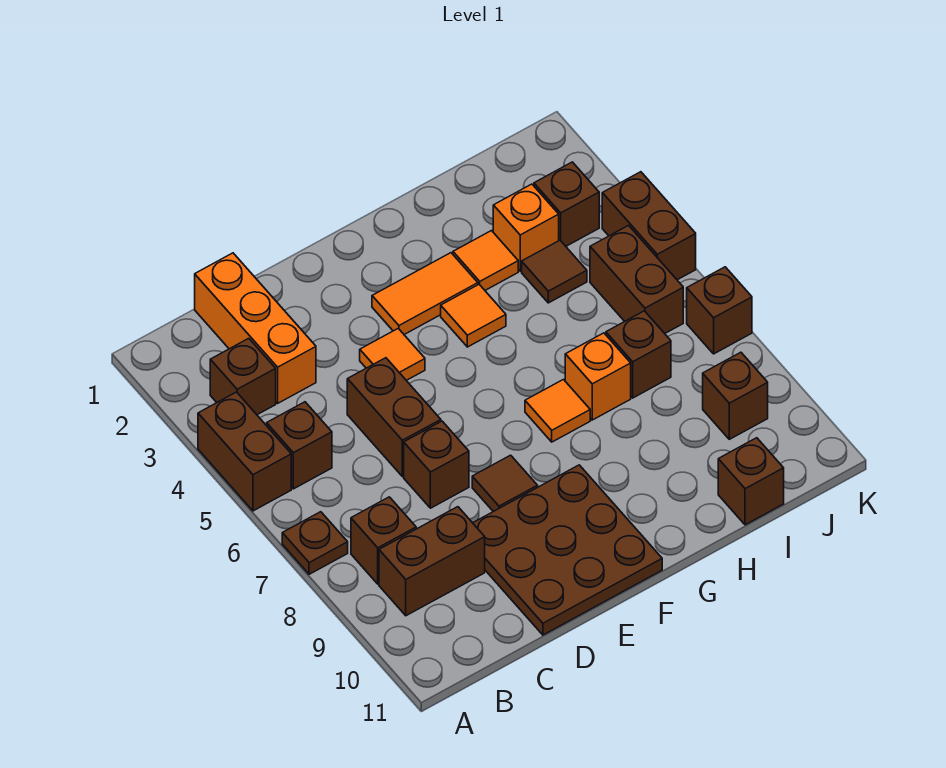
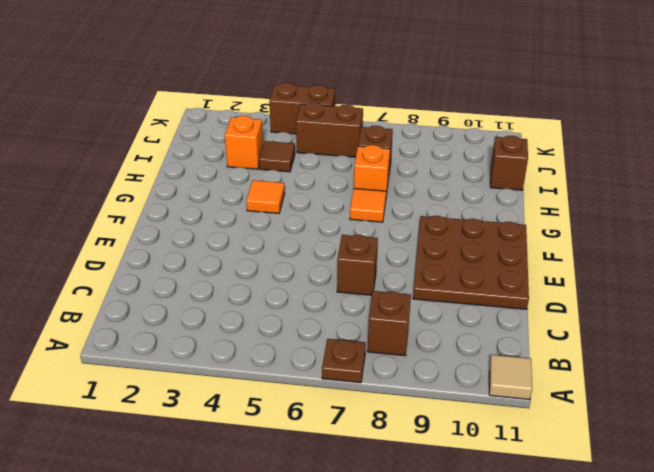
tan tile A11 level 1 -> none
none -> brown brick A4:A5 level 1
none -> brown brick B3 level 1
none -> brown brick B5 level 1

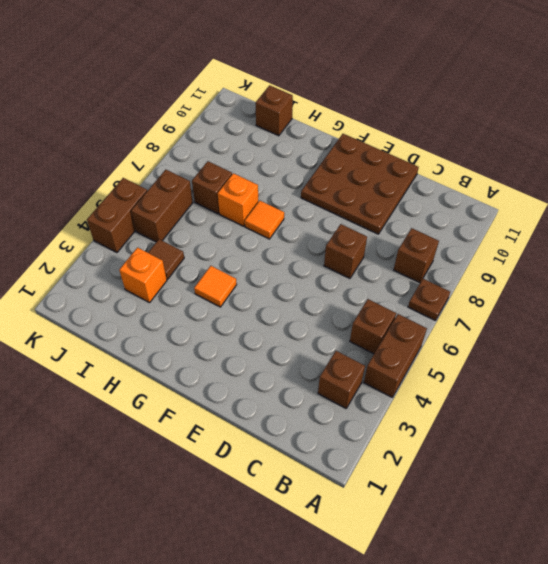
none -> brown brick B9:C9 level 1
none -> orange brick C1:C3 level 1
none -> brown brick D5:D6 level 1

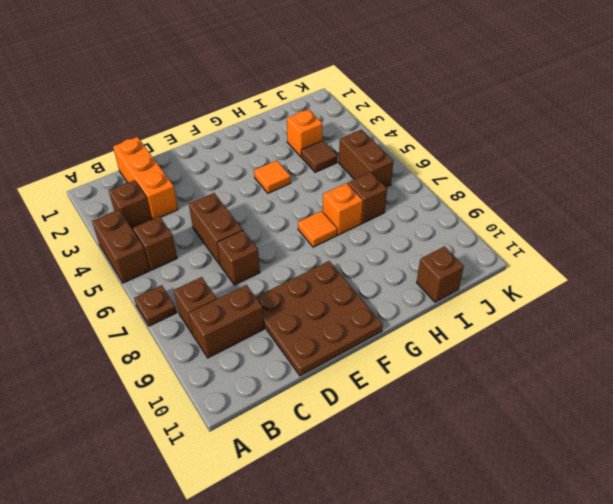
none -> orange tile E4 level 1
none -> brown tile E8 level 1
none -> orange tile F3:G3 level 1

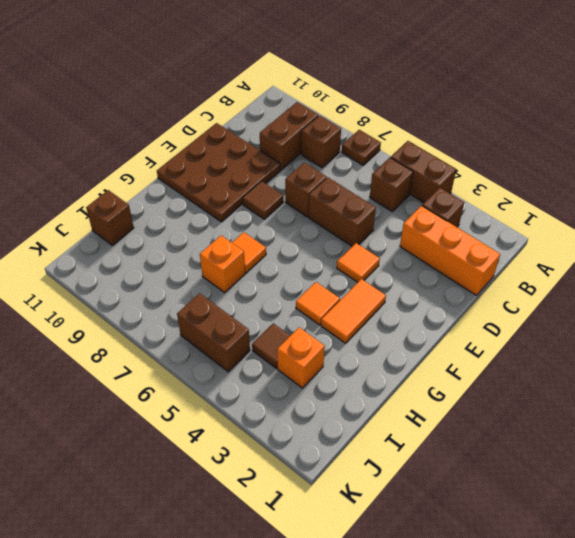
none -> orange tile H3 level 1
none -> brown brick I7 level 1
none -> brown brick J3 level 1

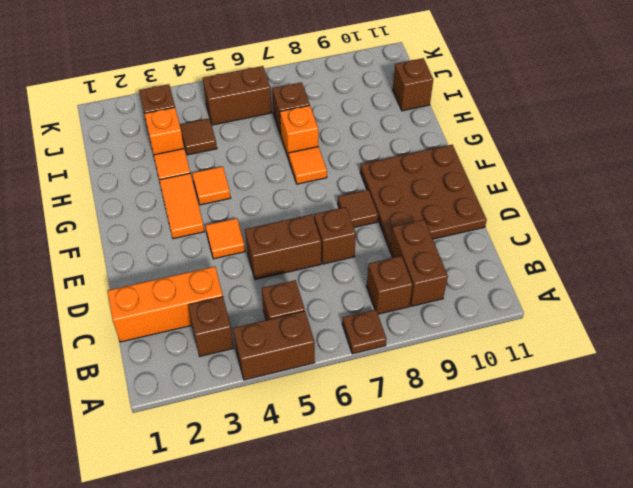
none -> brown brick J9 level 1
none -> brown brick K4:K5 level 1
none -> brown brick K7 level 1

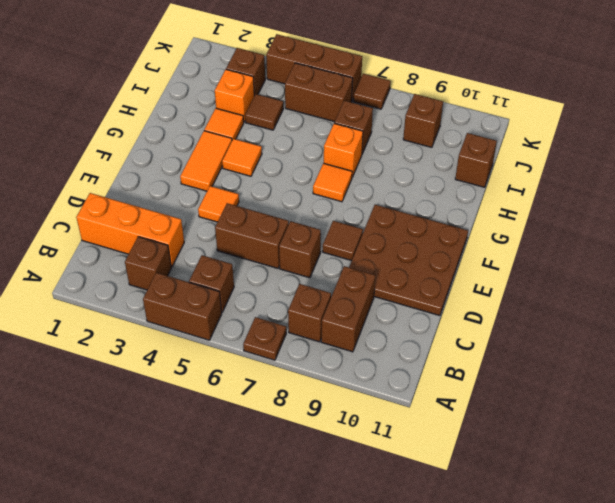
brown brick K4:K6 level 1 -> brown brick K4:K5 level 1
brown tile K7 level 1 -> brown brick K7 level 1

